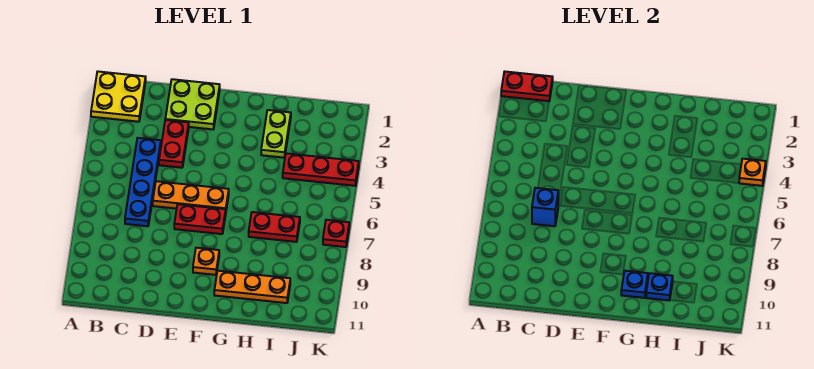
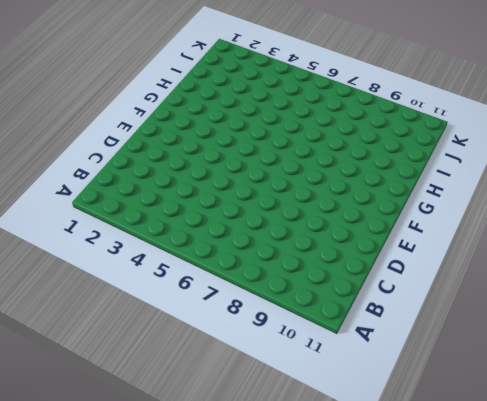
none -> yellow plate A1:B2 level 1
none -> blue plate C4:C7 level 1
none -> lime plate D1:E2 level 1

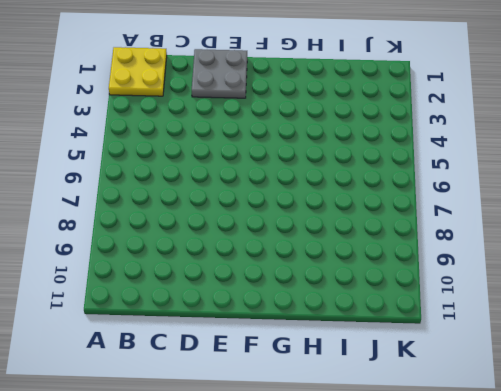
grey plate D1:E2 level 1 -> lime plate D1:E2 level 1
none -> blue plate C4:C7 level 1
none -> red plate D3:D4 level 1
none -> orange plate D6:F6 level 1

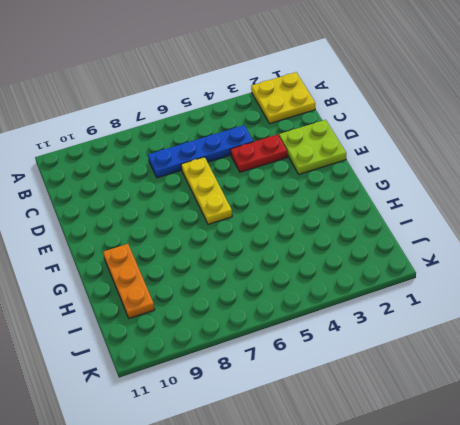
yellow plate D6:F6 level 1 -> orange plate D6:F6 level 1
none -> red plate E7:F7 level 1
none -> orange plate F9 level 1
none -> lime plate H2:H3 level 1

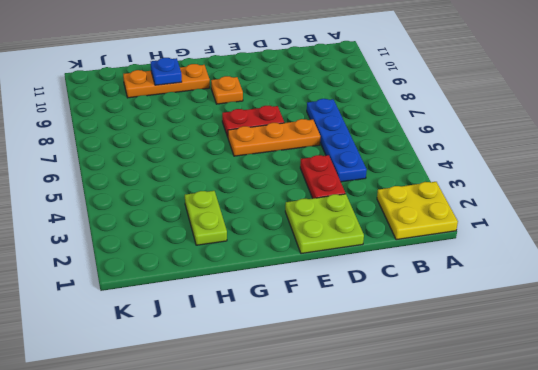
none -> red plate H7:I7 level 1
none -> red plate I4:K4 level 1
none -> red plate K7 level 1

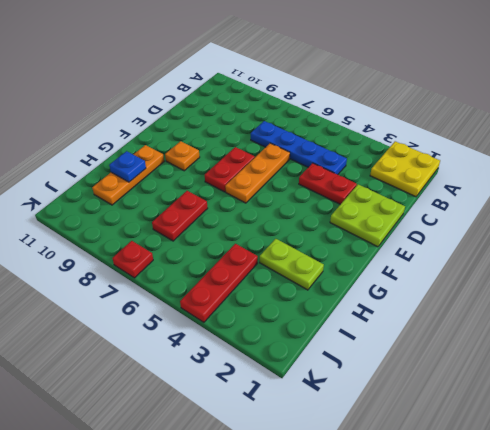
none -> red plate A1:B1 level 2
none -> blue brick C7 level 2
none -> blue plate G10 level 2

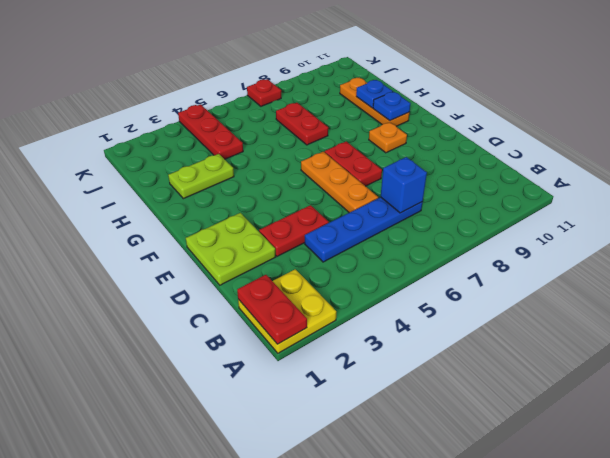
none -> orange plate K4 level 2

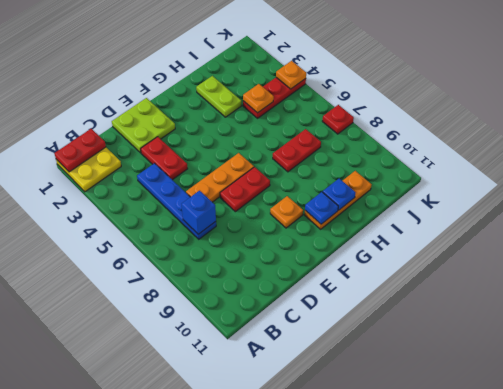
orange plate I4 level 2 -> none

